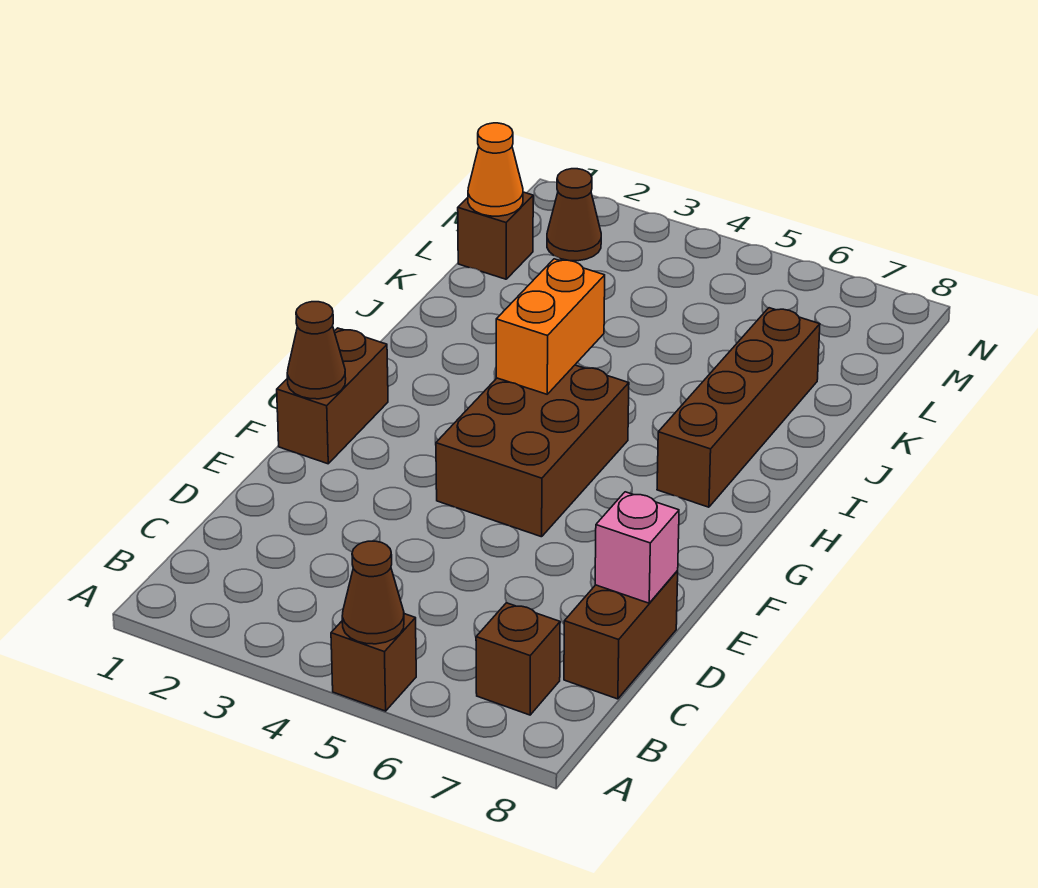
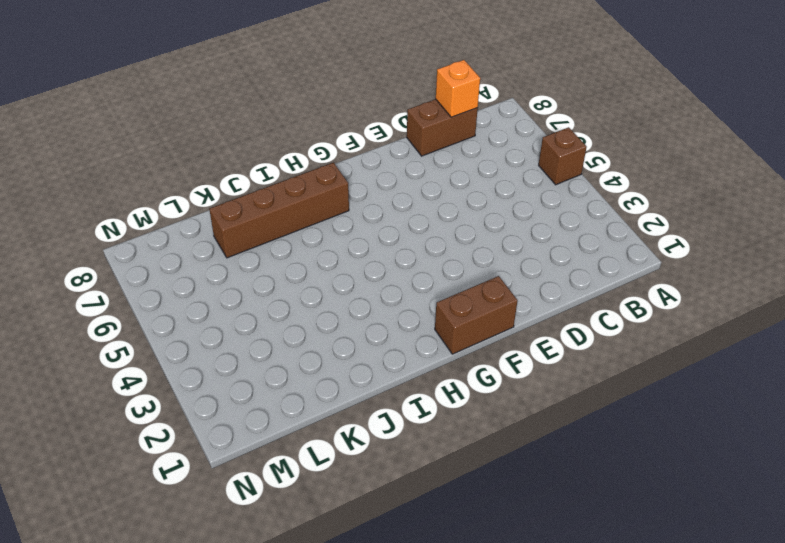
orange brick C8 level 2 -> none
none -> brown brick B7 level 1
none -> brown brick F4:H5 level 1
none -> brown brick L1 level 1

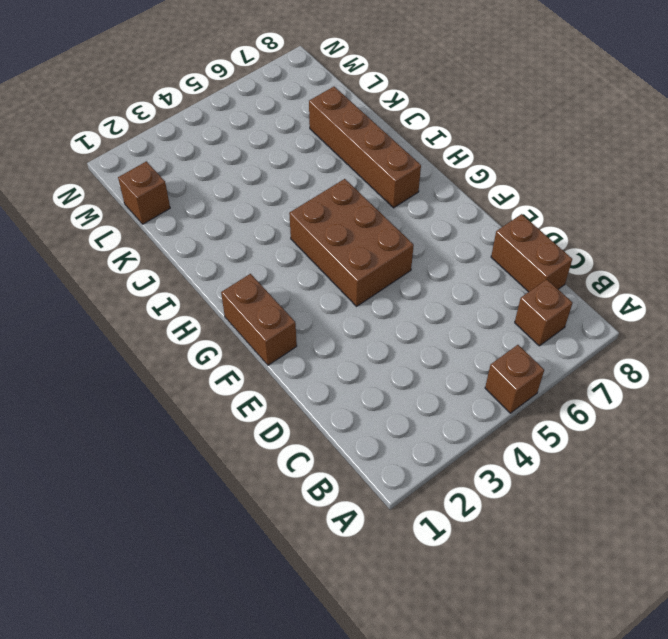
none -> brown cone M2 level 1
none -> brown cone A5 level 2
none -> pink brick D8 level 2

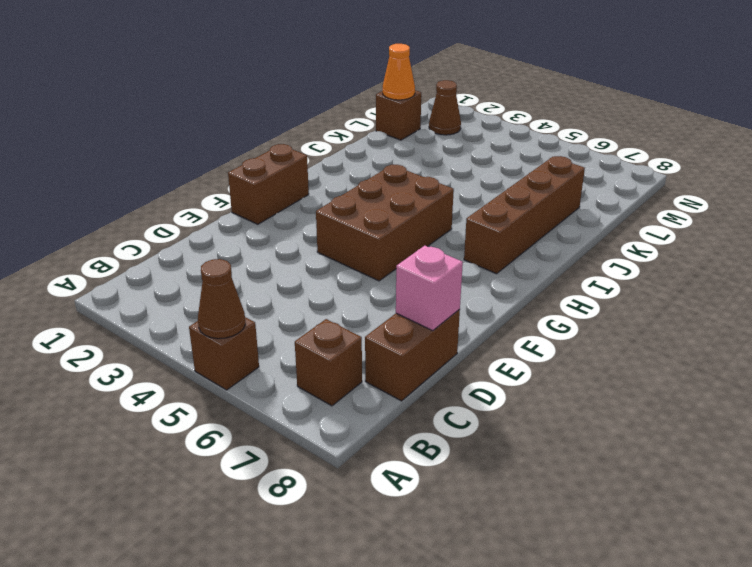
none -> brown cone F1 level 2
none -> orange brick H4:I4 level 2

